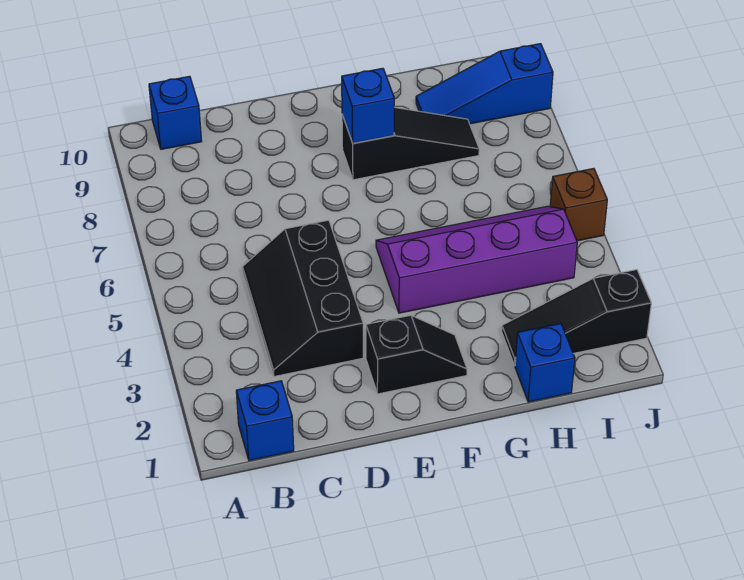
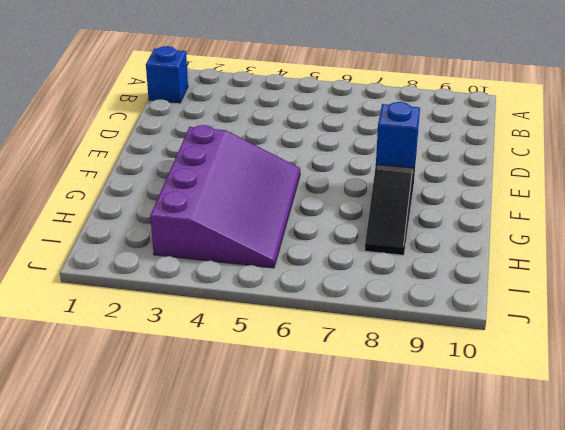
purple slope F3:I5 level 1 top 3 -> purple slope F4:I5 level 1 top 4
none -> blue brick B10 level 1
none -> black slope C3:D5 level 1 top D

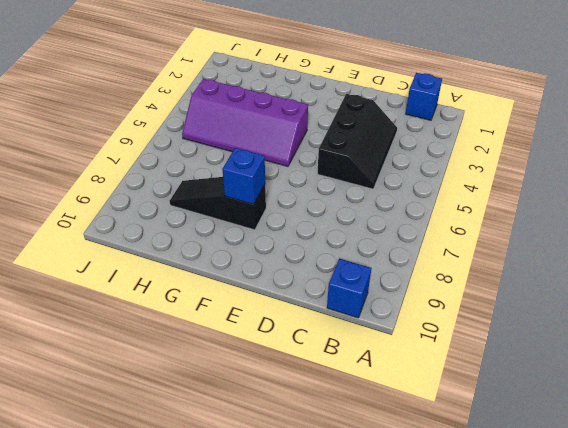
none -> black slope E2:F2 level 1 top E
none -> blue brick H1 level 1

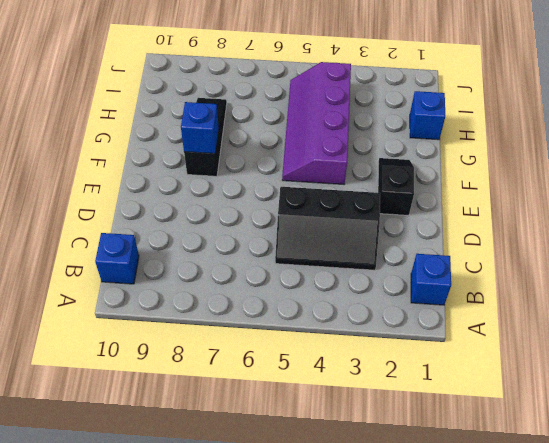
none -> black slope H2:J2 level 1 top J
none -> blue slope H9:J9 level 1 top J

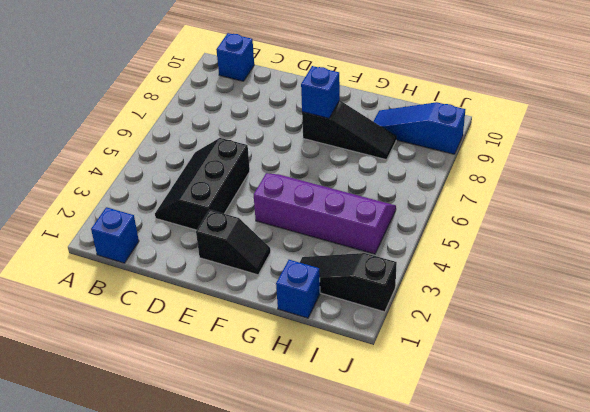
none -> brown brick J5 level 1

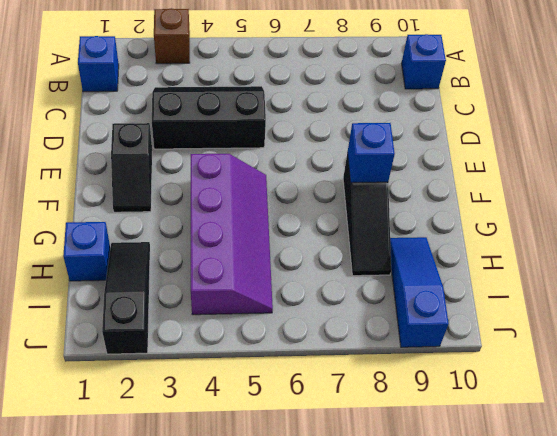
brown brick A3 level 1 -> brown brick J5 level 1

